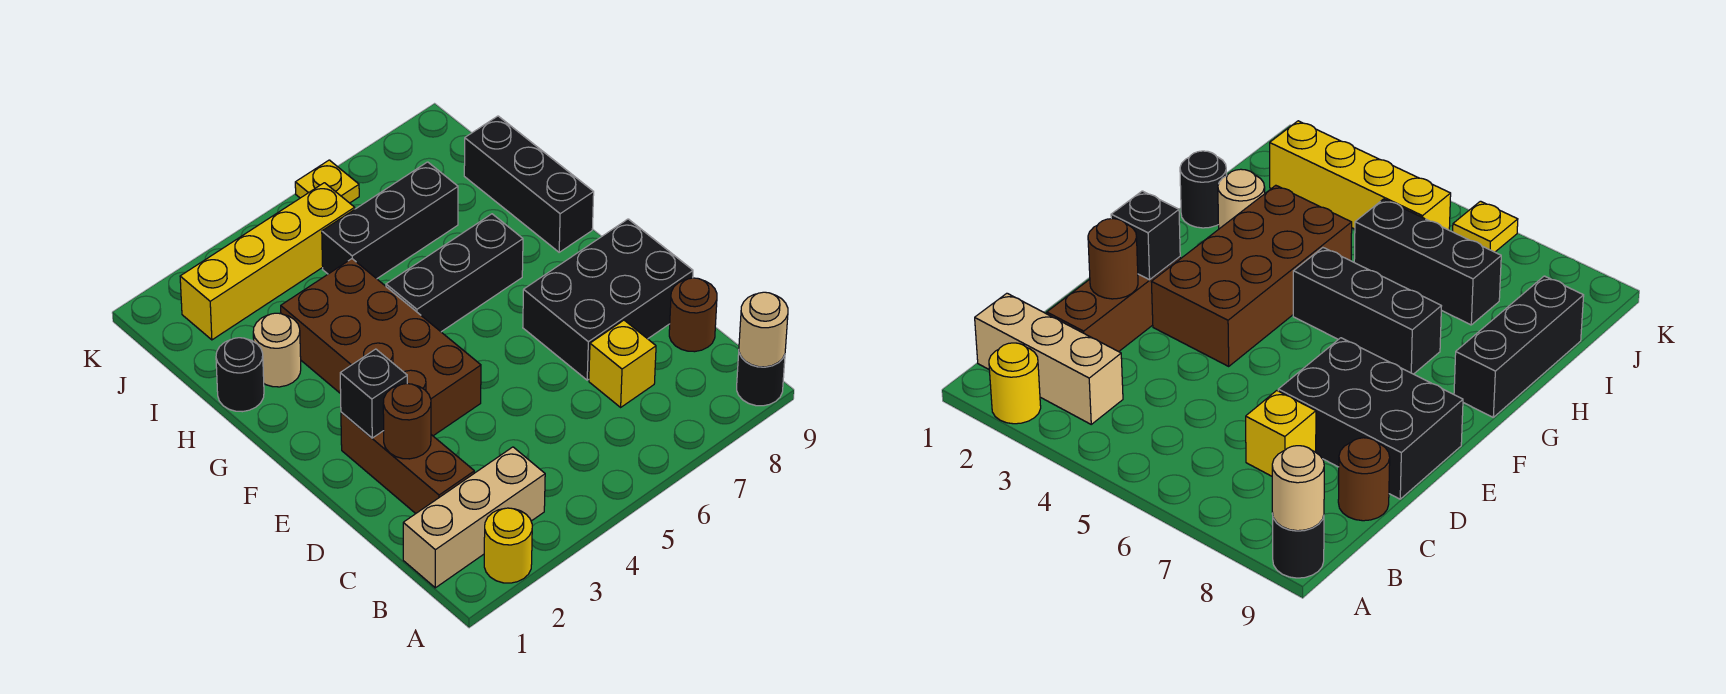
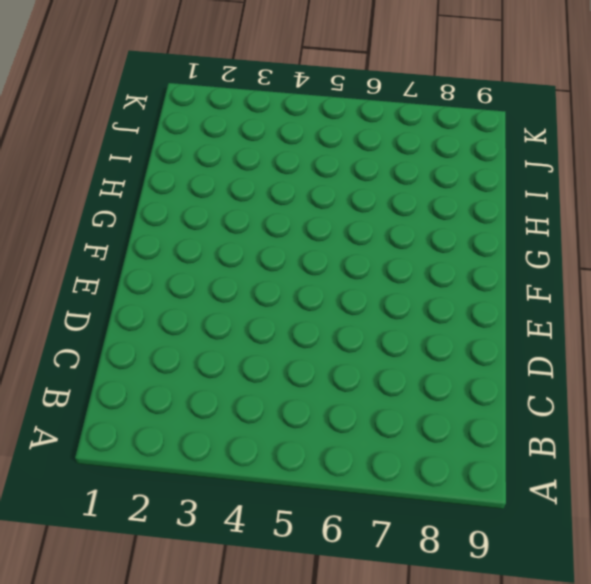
none -> yellow round brick A2 level 1
none -> black round brick A9 level 1
none -> tan brick B1:B3 level 1

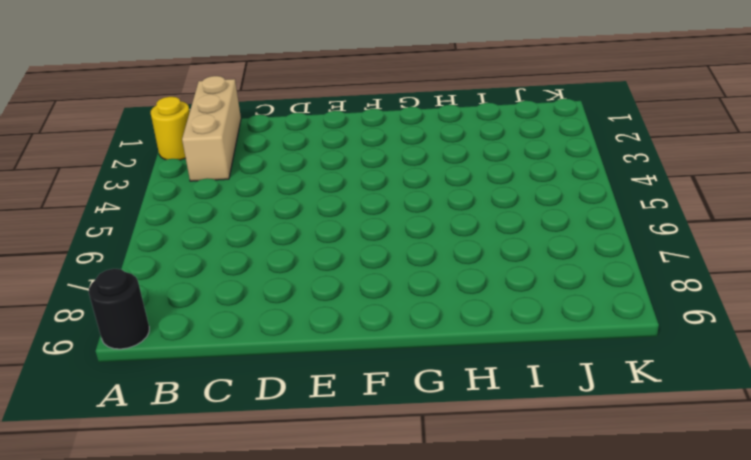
none -> brown brick C2:E2 level 1
none -> yellow brick C7 level 1
none -> brown round brick C9 level 1

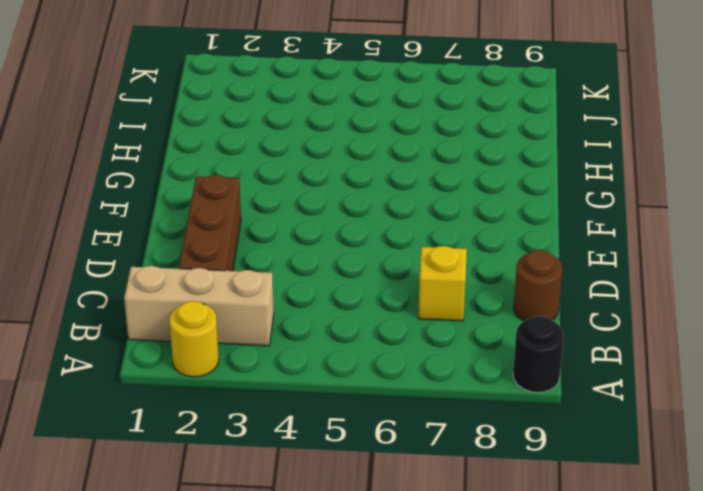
none -> black brick D7:E9 level 1
none -> brown brick E3:H4 level 1
none -> black brick G5:G7 level 1

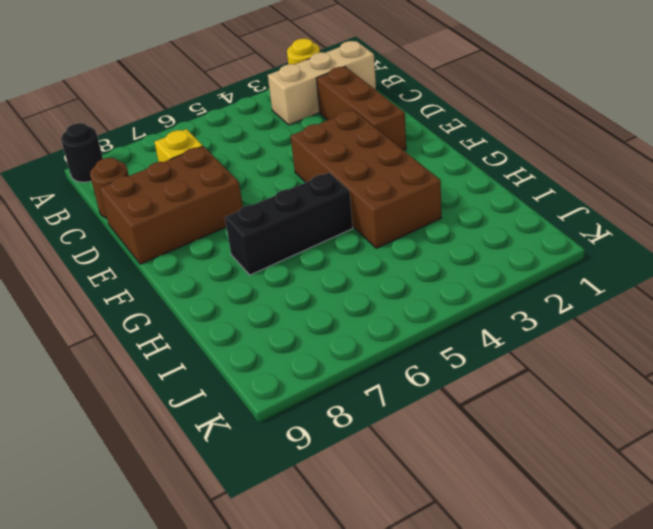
brown brick D7:E9 level 1 -> black brick D7:E9 level 1
none -> black brick G9:I9 level 1
none -> black round brick H1 level 1
none -> tan round brick H2 level 1

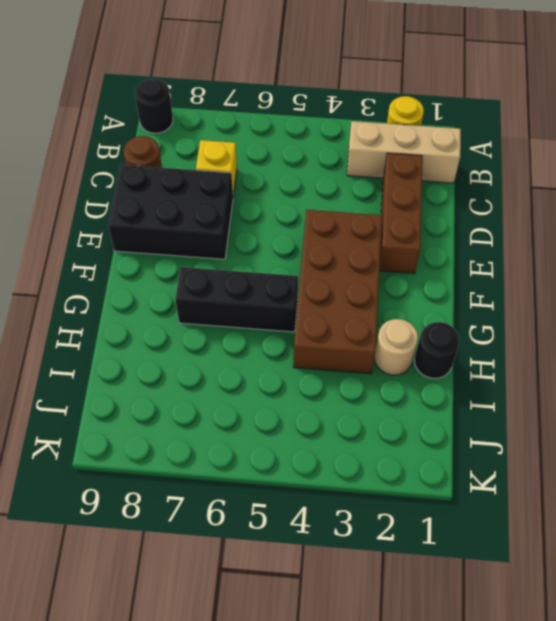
none -> black brick G9:I9 level 1
none -> black brick I5:I7 level 1
none -> yellow brick J2:J5 level 1

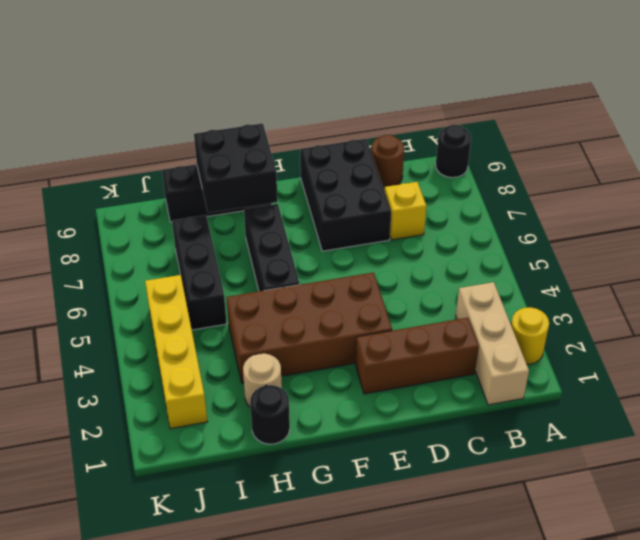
black brick G8:H9 level 2 -> none
none -> yellow plate K6 level 1
none -> tan round brick A9 level 2
none -> brown round brick D2 level 2

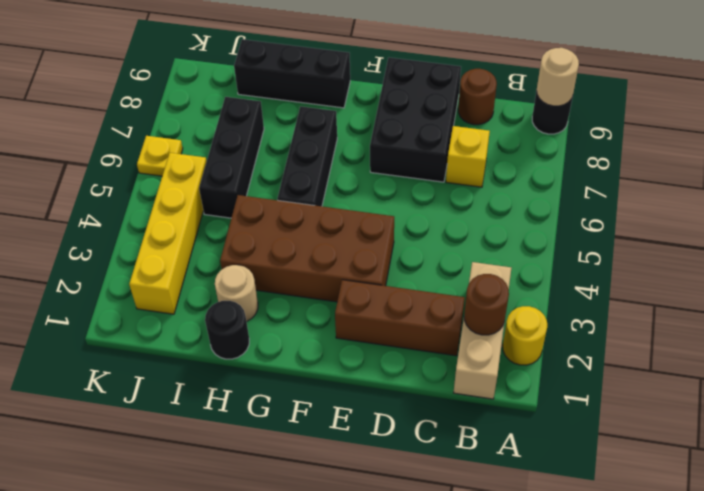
brown round brick B2 level 2 -> brown round brick D2 level 2
none -> black brick E2 level 2

